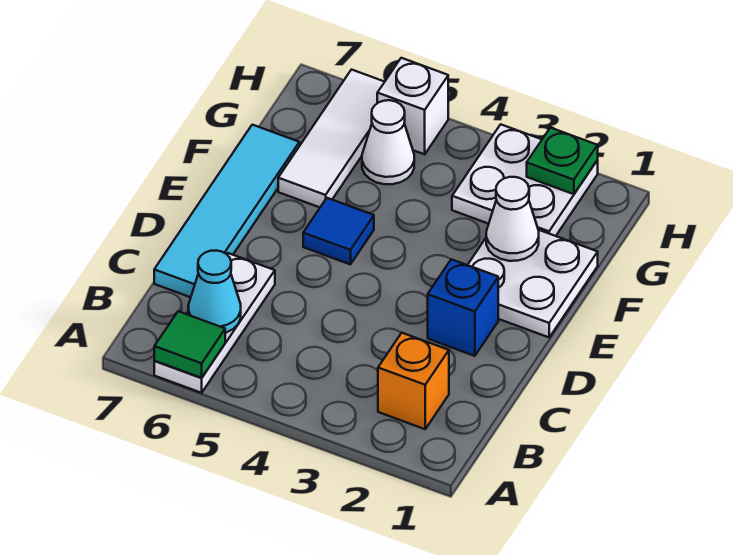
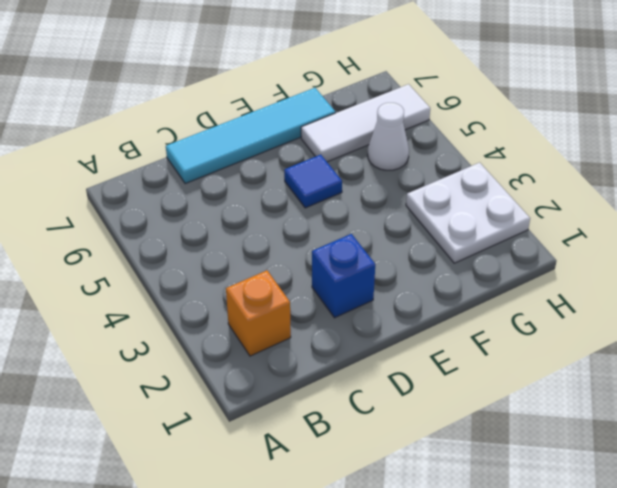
none -> white plate A6:C6 level 1
none -> white plate E1:F2 level 1
none -> white brick H5 level 1

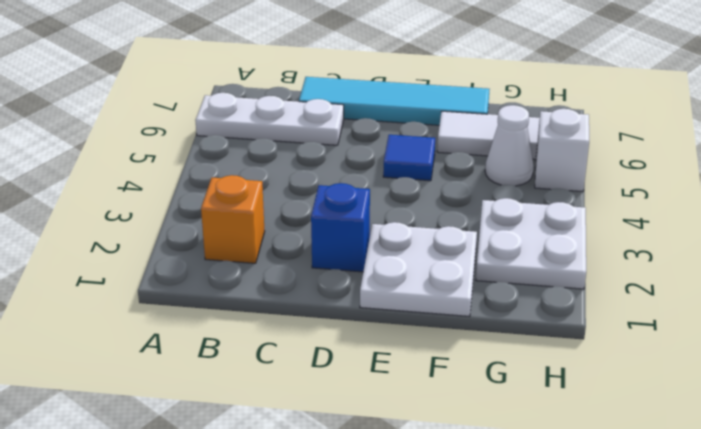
none -> green tile A6 level 2
none -> cyan cone B6 level 2
none -> white cone F2 level 2

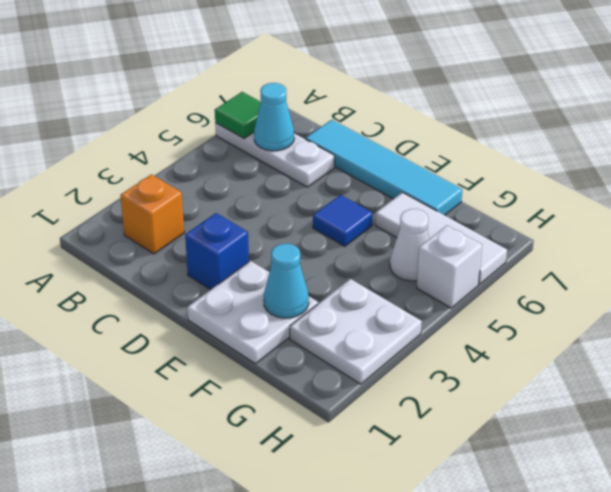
cyan cone F2 level 2 -> white cone F2 level 2
none -> green plate H2 level 2

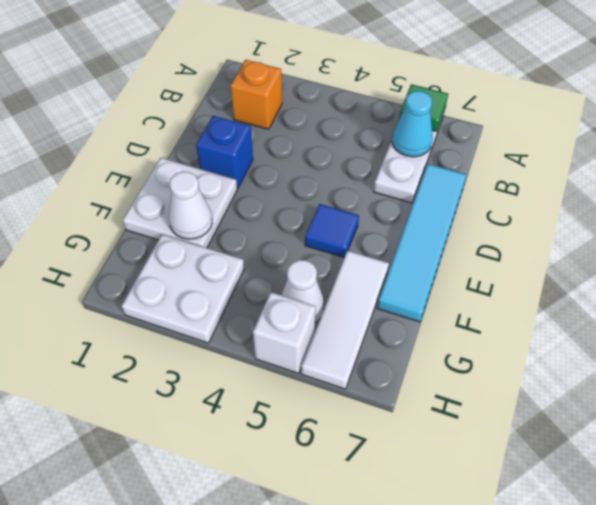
none -> green plate H2 level 2

